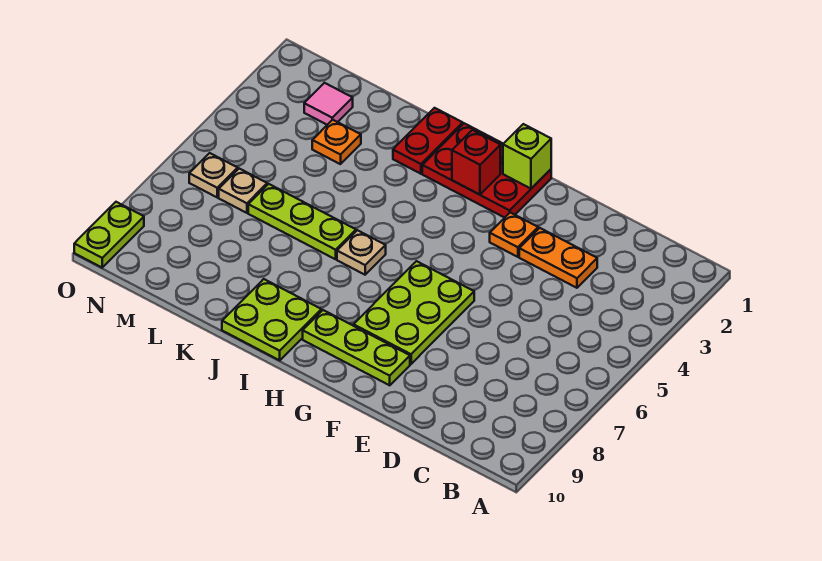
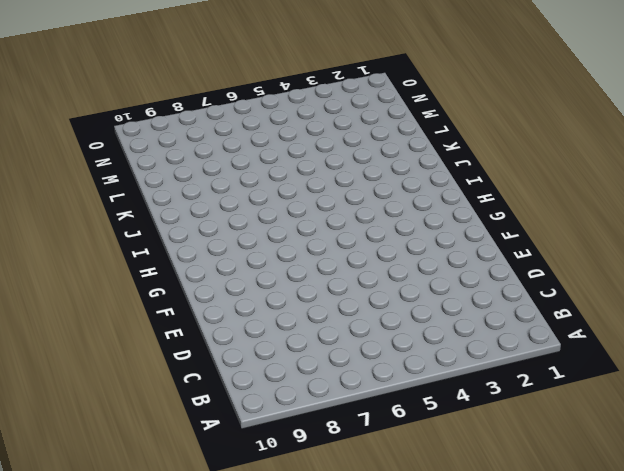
none -> orange plate D3:E3 level 1
none -> orange plate F3 level 1
none -> lime plate F6:G8 level 1

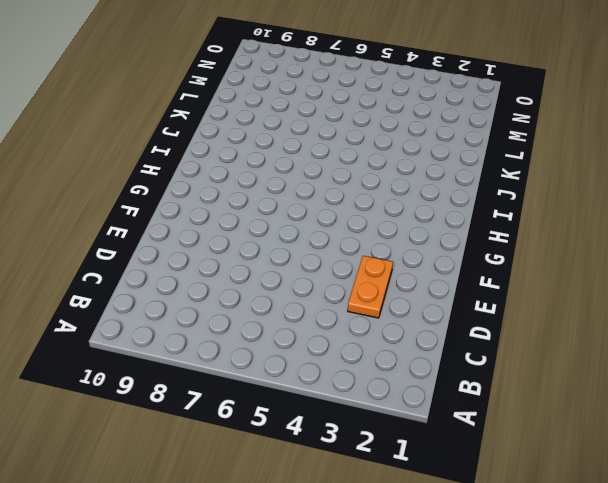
none -> orange plate F3 level 1
none -> lime plate F6:G8 level 1
none -> lime plate F9:H9 level 1

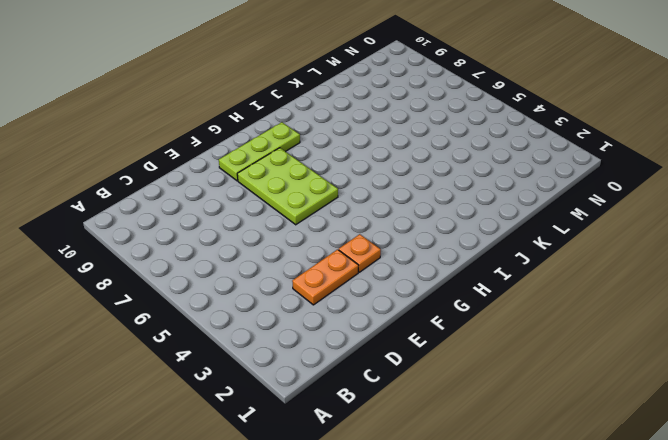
none -> red plate G1:I2 level 1
none -> tan plate I6 level 1
none -> lime plate I9:J10 level 1

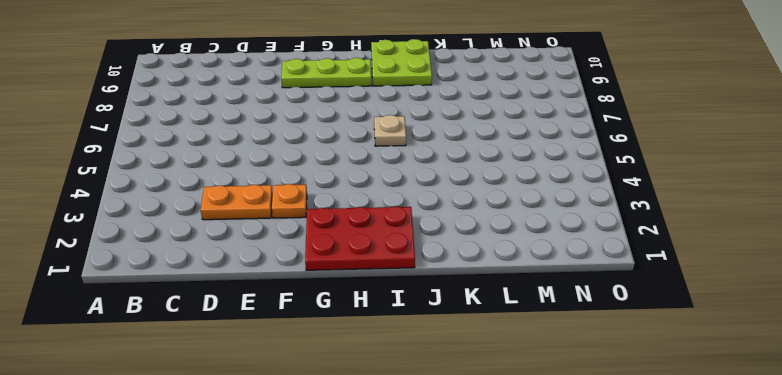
none -> lime plate F6:G8 level 1
none -> red plate J1:J2 level 1
none -> lime plate J6:L6 level 1

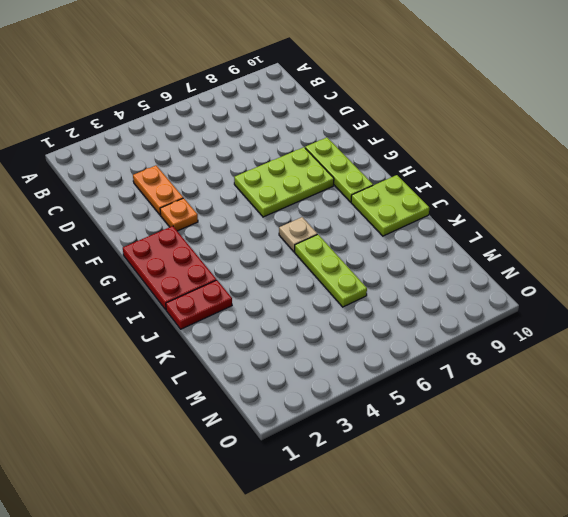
none -> orange plate L3 level 1
none -> pink tile M2 level 1
none -> tan plate M6 level 1

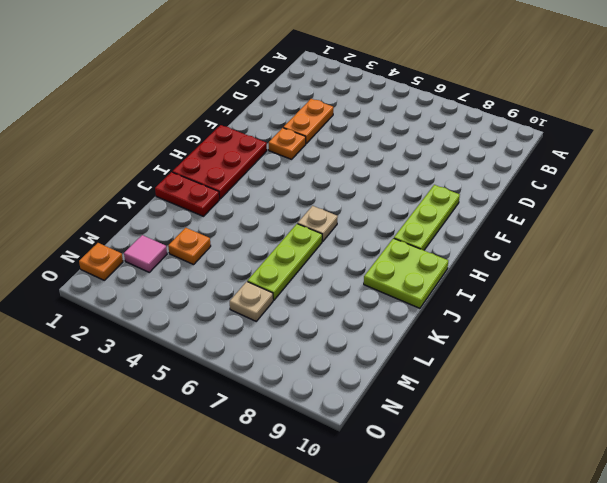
orange plate N1 level 1 -> none
none -> lime plate F6:G8 level 1
none -> tan plate N6 level 1
none -> lime plate O9:O10 level 1

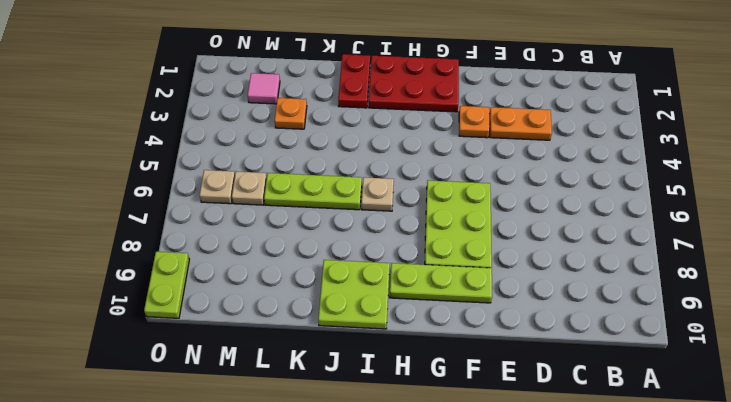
none -> lime brick G1 level 2
none -> red brick H2 level 2

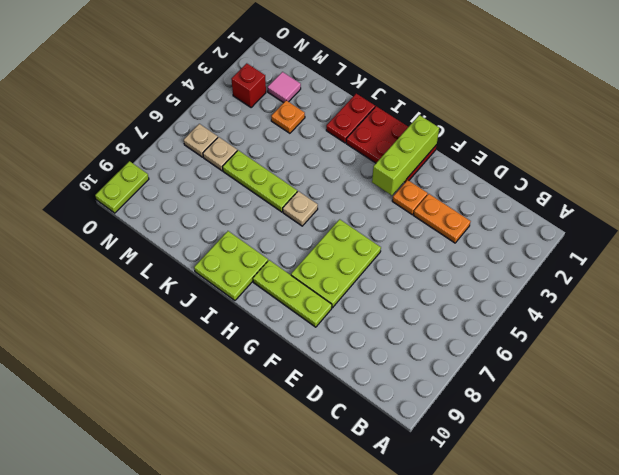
lime brick G1:G3 level 2 -> lime brick G1 level 2
red brick N3 level 1 -> red brick H2 level 2

